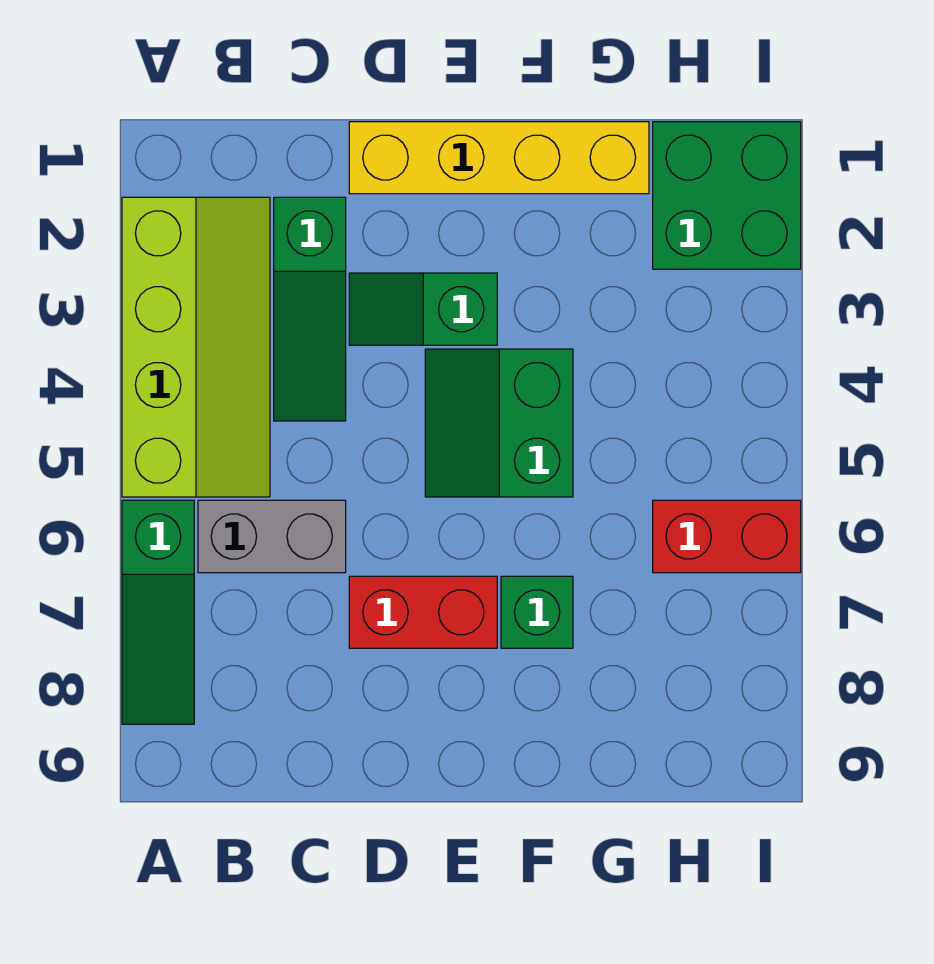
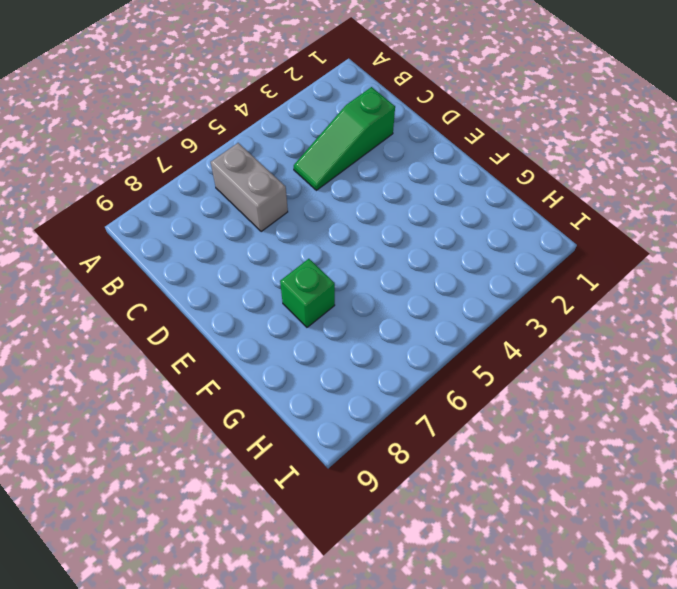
none -> lime slope A2:B5 level 1 top A
none -> green slope A6:A8 level 1 top 6

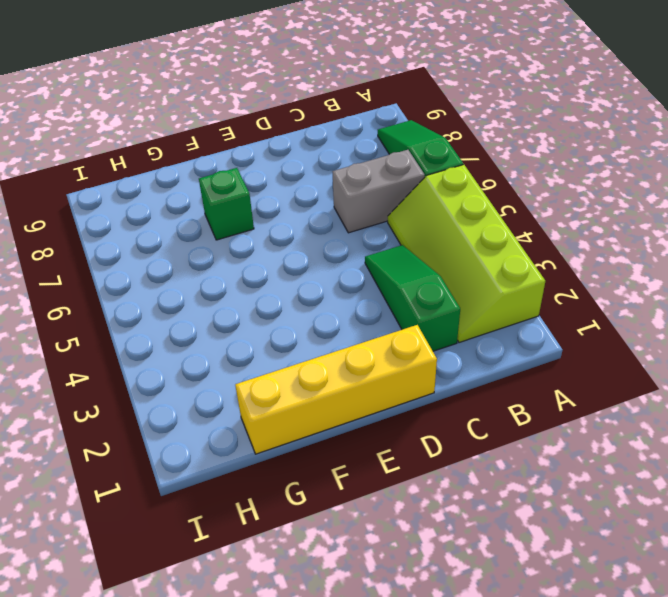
none -> green slope D3:E3 level 1 top E
none -> red brick D7:E7 level 1

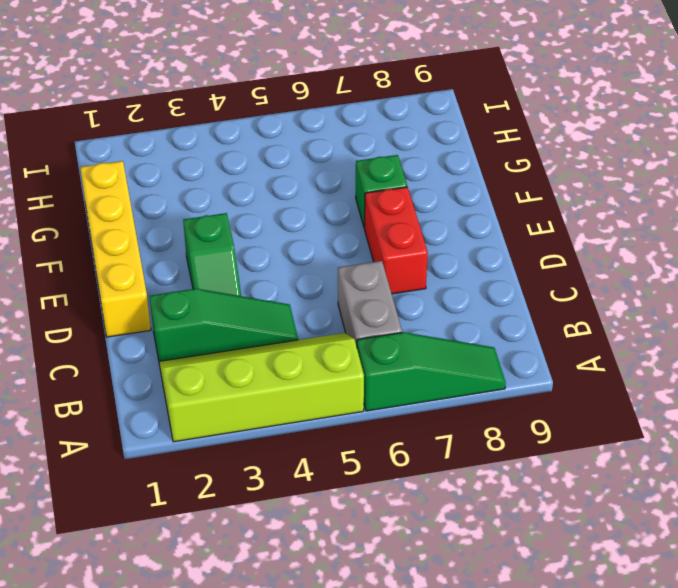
none -> green slope E4:F5 level 1 top F
none -> green brick H1:I2 level 1

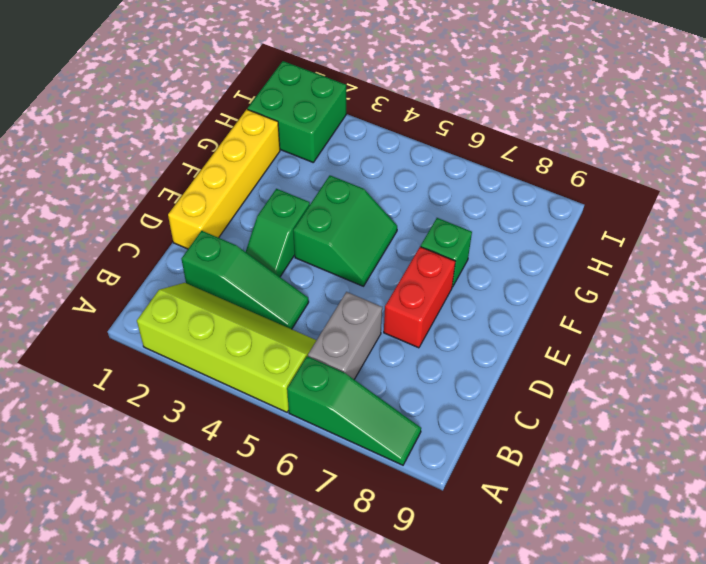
green slope E4:F5 level 1 top 4 -> green slope E4:F5 level 1 top F
none -> red brick H6:I6 level 1

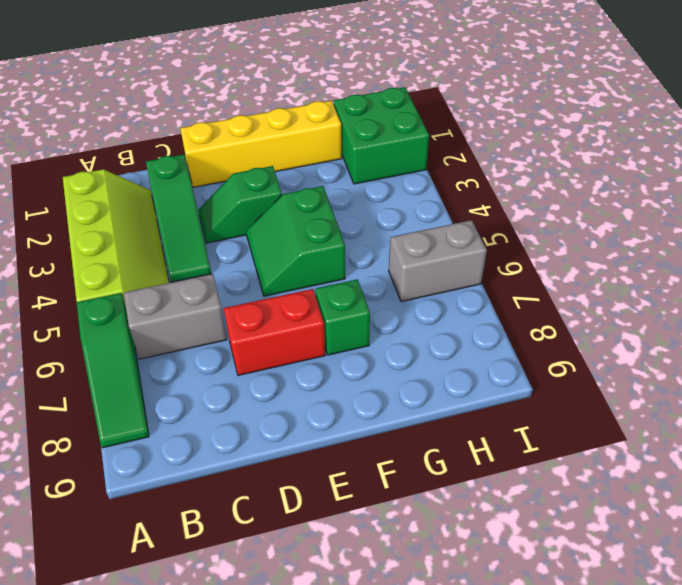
grey brick H6:I6 level 1 -> red brick H6:I6 level 1

